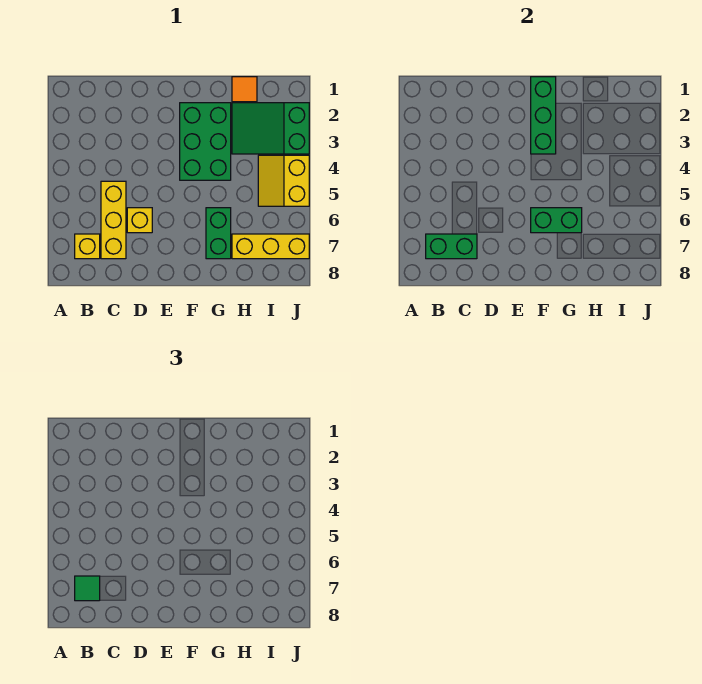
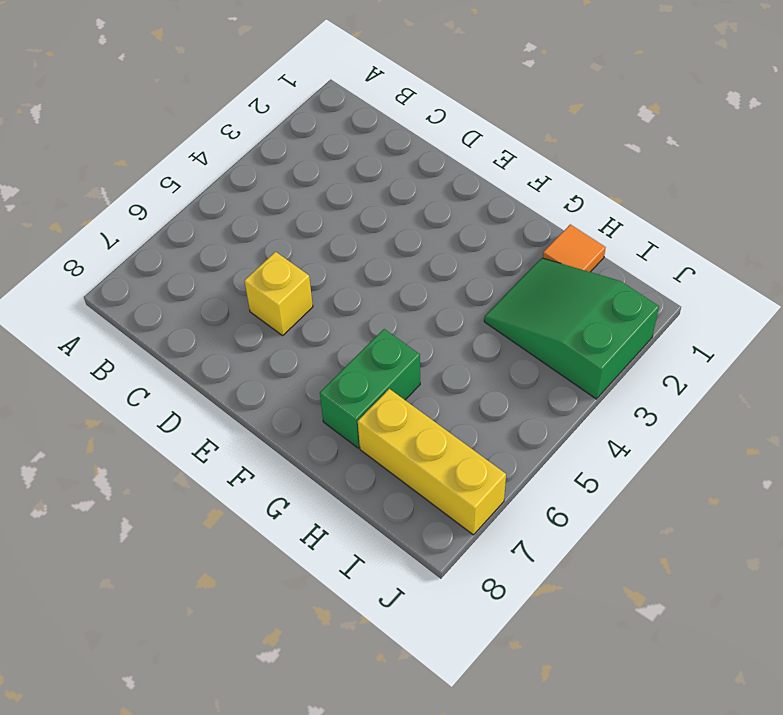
none -> yellow brick B7 level 1
none -> yellow brick C5:C7 level 1
none -> green brick F2:G4 level 1

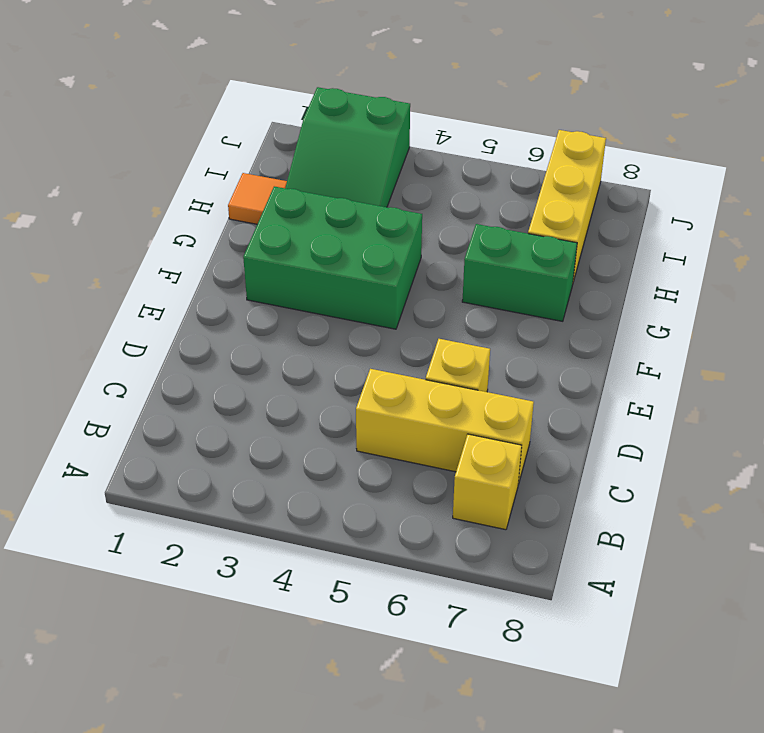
none -> yellow slope I4:J5 level 1 top J
none -> green brick B7:C7 level 2
none -> green brick F1:F3 level 2

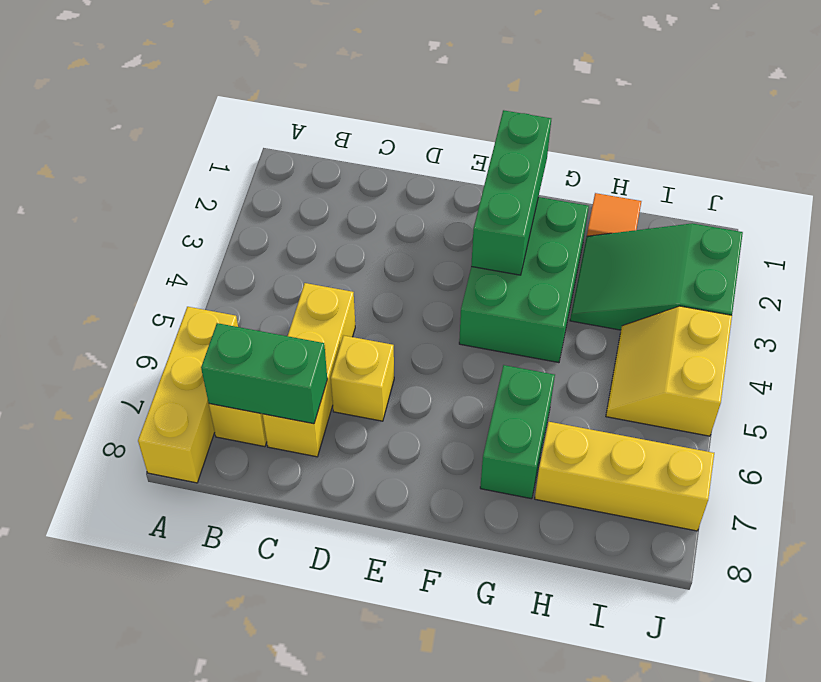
yellow brick A6:A8 level 1 -> none
none -> green brick F6:G6 level 2
none -> green tile B7 level 3

